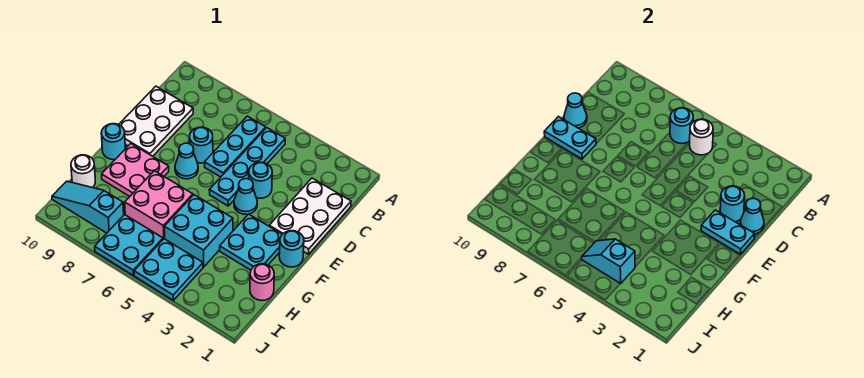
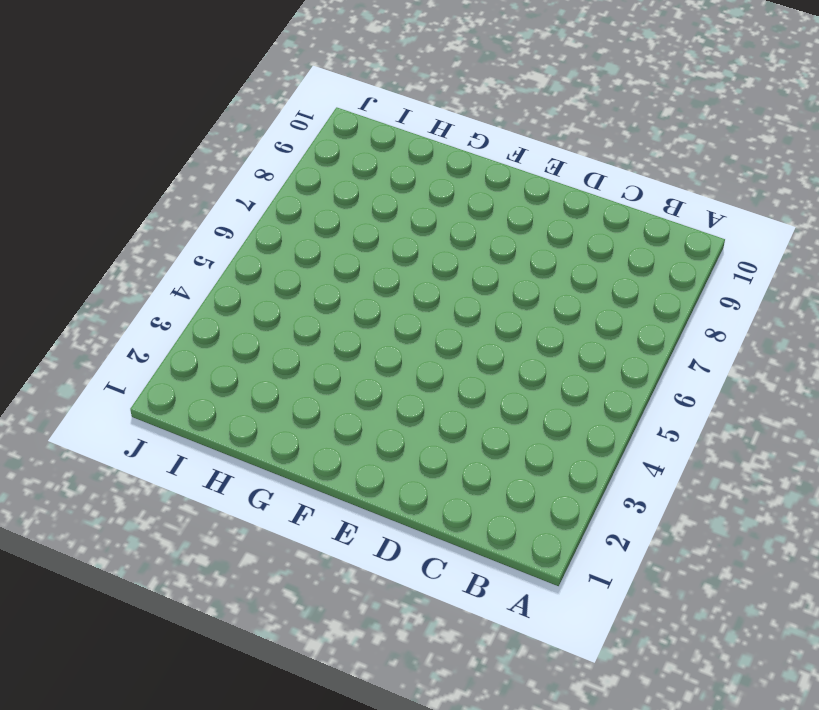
none -> cyan plate B5:E5 level 1
none -> cyan plate B6:D6 level 1
none -> white plate C1:E2 level 1

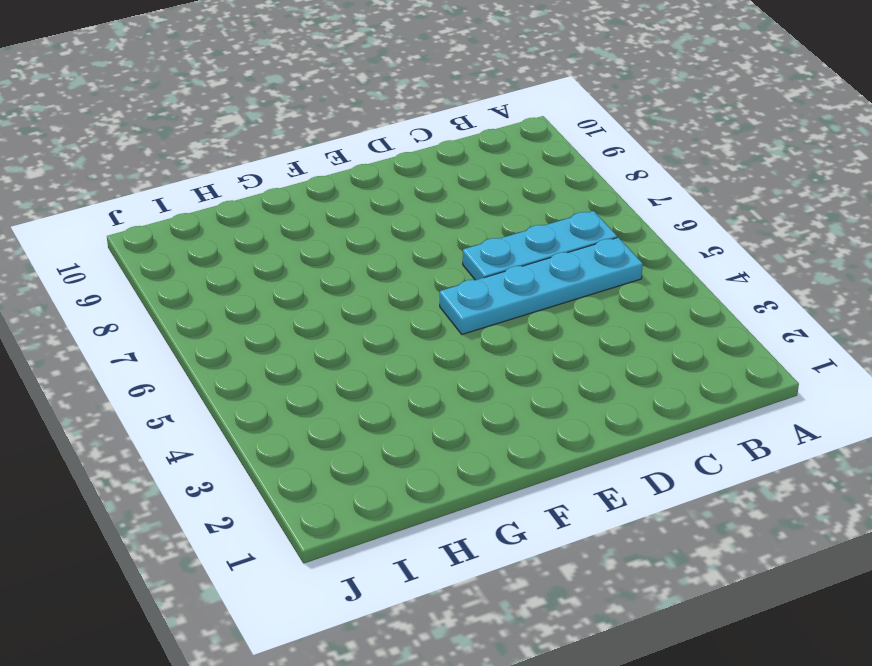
none -> white plate C1:E2 level 1
none -> white plate C9:E10 level 1
none -> cyan round brick D4 level 1

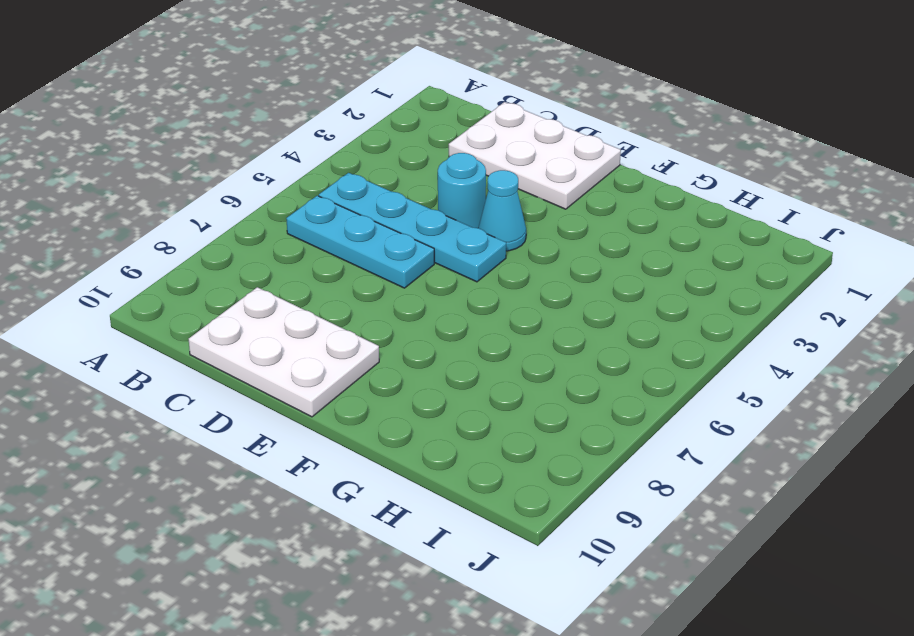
none -> cyan round brick D7 level 1
none -> cyan cone E7 level 1
none -> cyan round brick F1 level 1

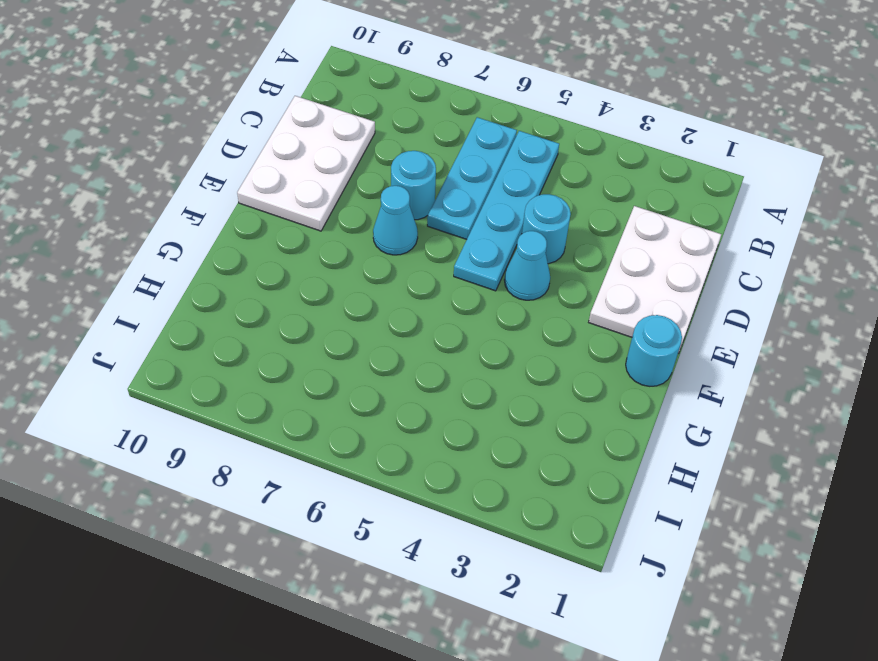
none -> cyan plate F2:G3 level 1
none -> pink plate F8:G9 level 1
none -> cyan round brick F10 level 1

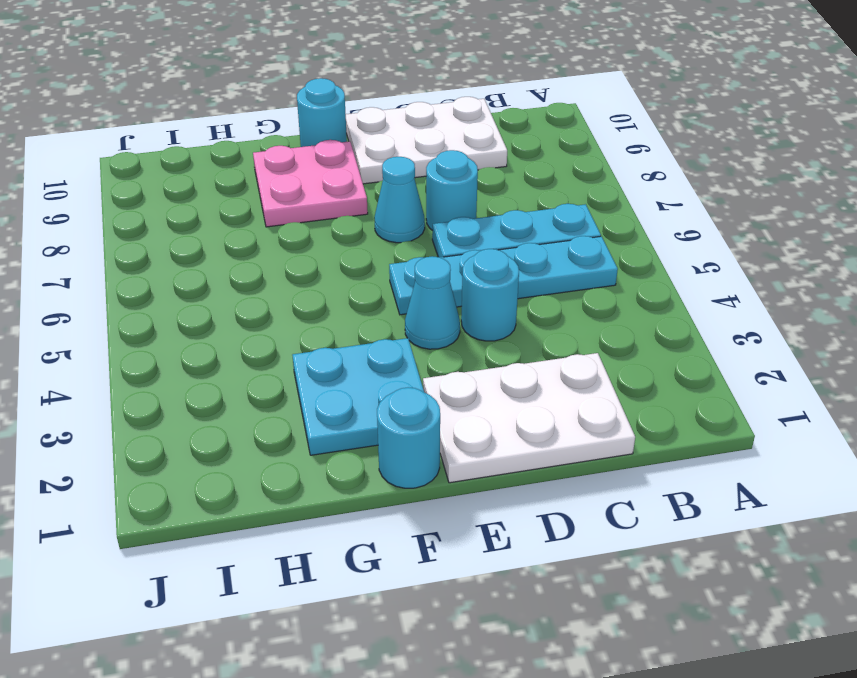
none -> cyan brick G4:H5 level 1
none -> pink brick G6:H7 level 1
none -> pink round brick H1 level 1

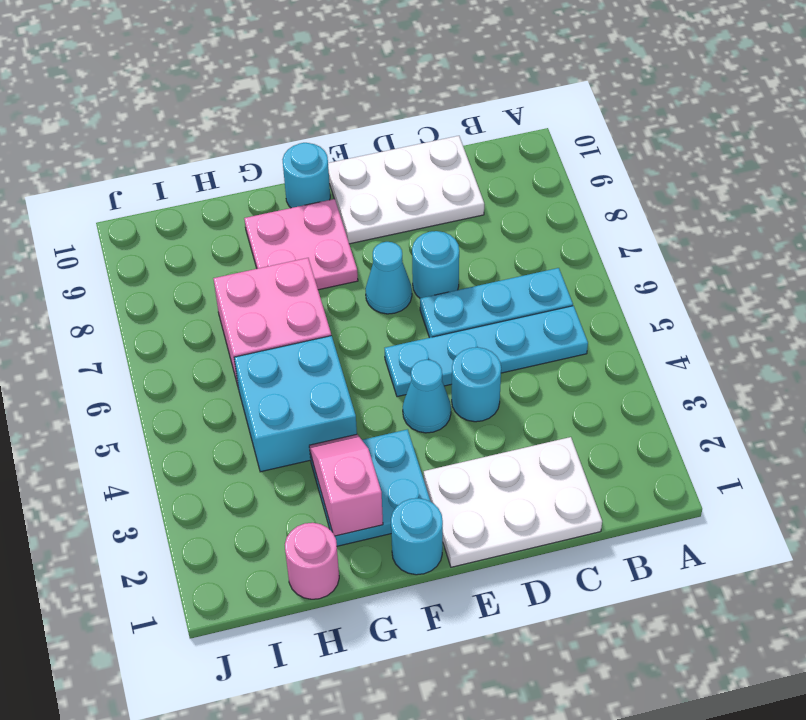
pink slope G2:G3 level 2 top 2 -> none
none -> white round brick H10 level 1
none -> cyan plate I4:J5 level 1
none -> cyan plate I6:J7 level 1

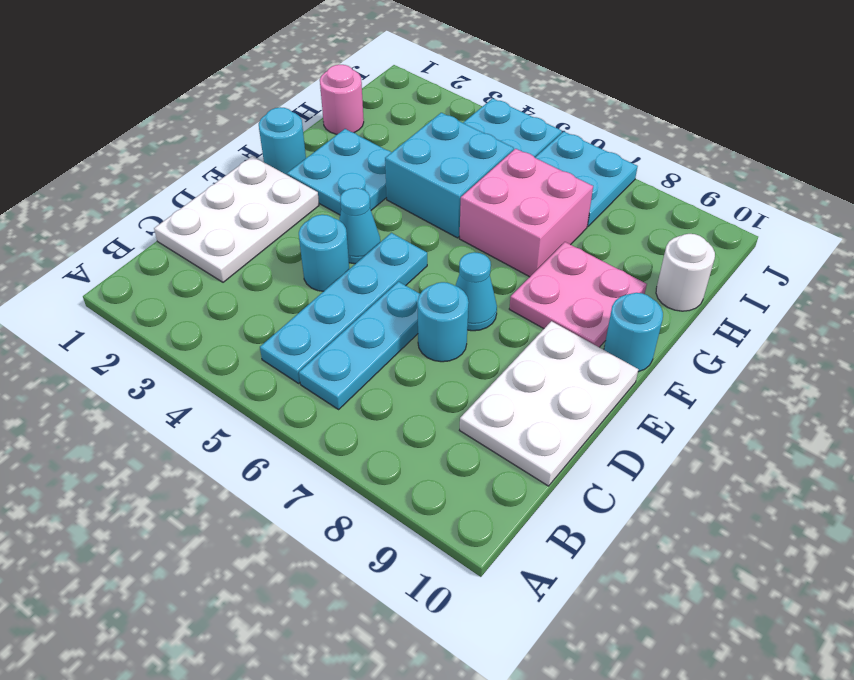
none -> cyan slope I8:I10 level 1 top 8
none -> white round brick B5 level 2
none -> cyan round brick B6 level 2

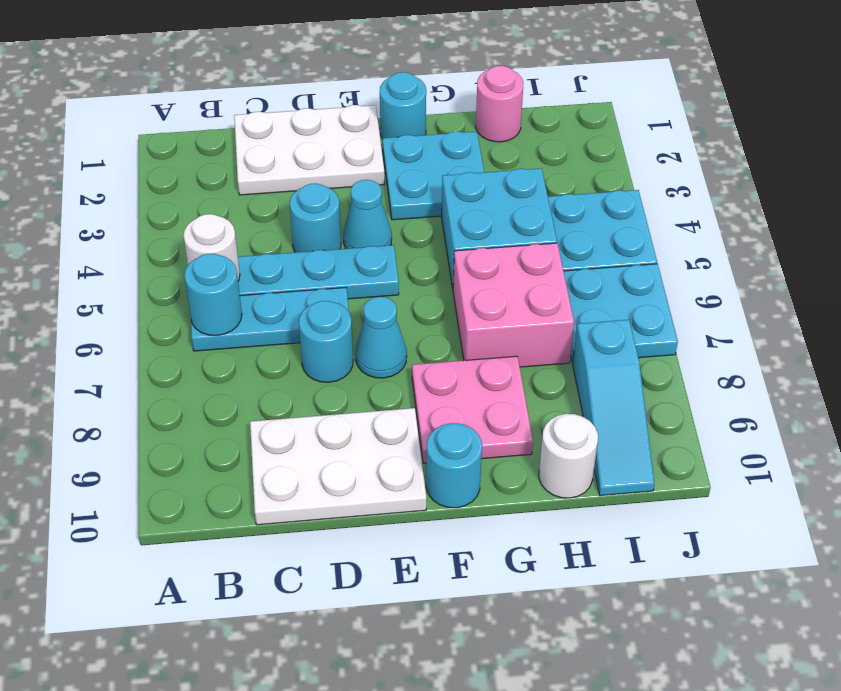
none -> cyan cone D1 level 2
none -> cyan round brick D2 level 2
none -> cyan cone D10 level 2

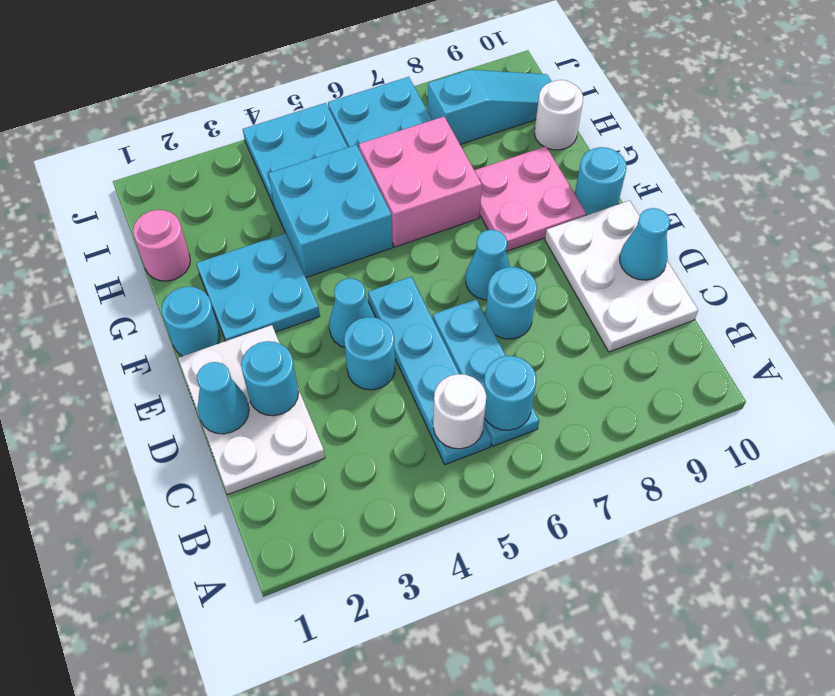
none -> cyan plate E1:E2 level 2
none -> cyan plate E9:E10 level 2
none -> cyan slope I4:I5 level 2 top 4

